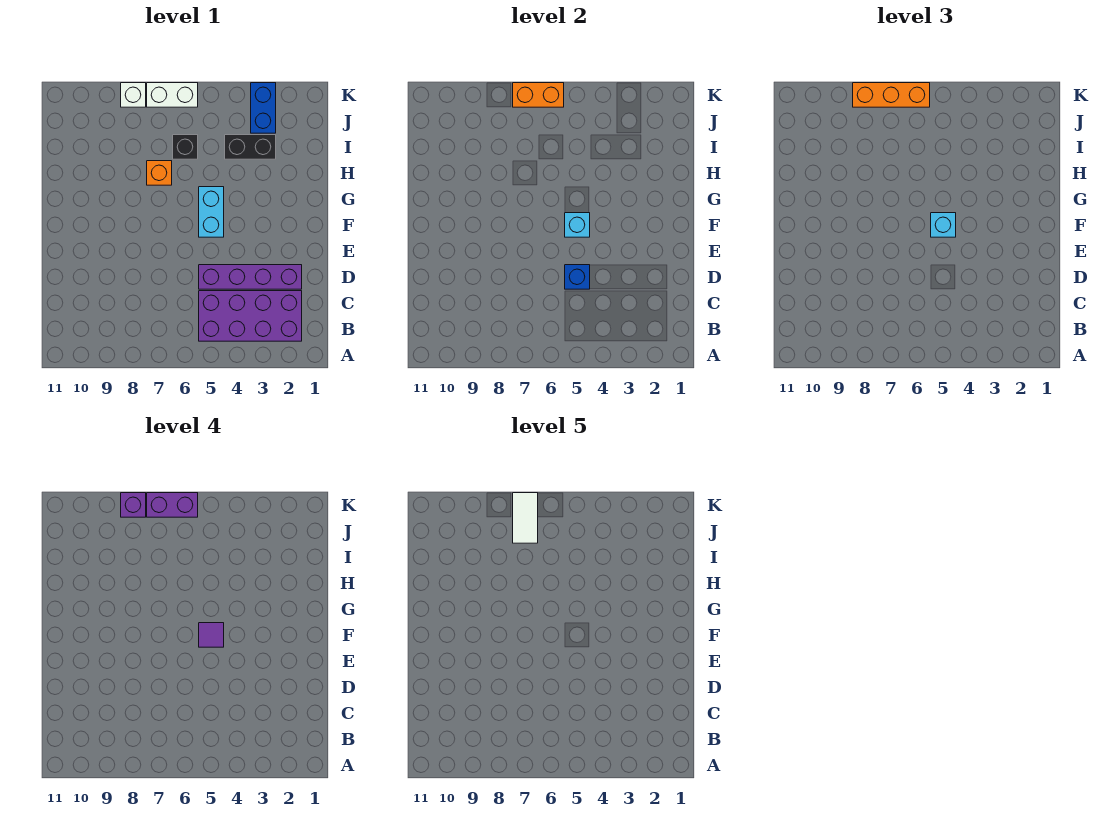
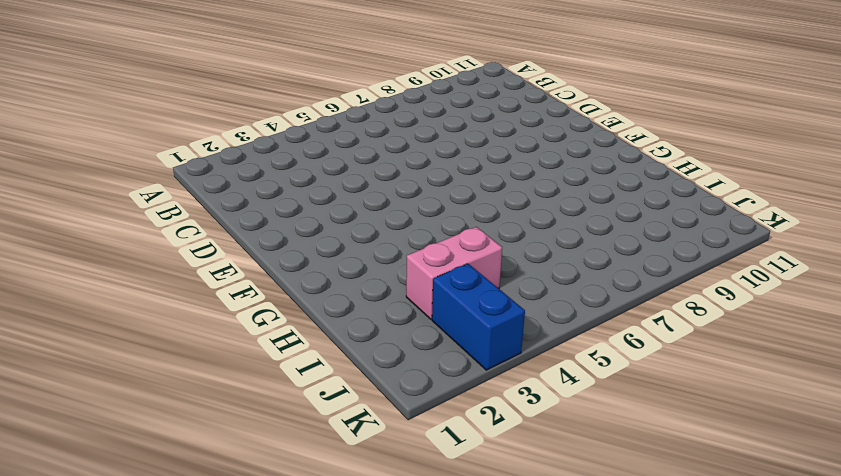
pink brick I3:I4 level 1 -> black brick I3:I4 level 1
none -> purple brick B2:C5 level 1
none -> purple brick D2:D5 level 1
none -> cyan brick F5:G5 level 1

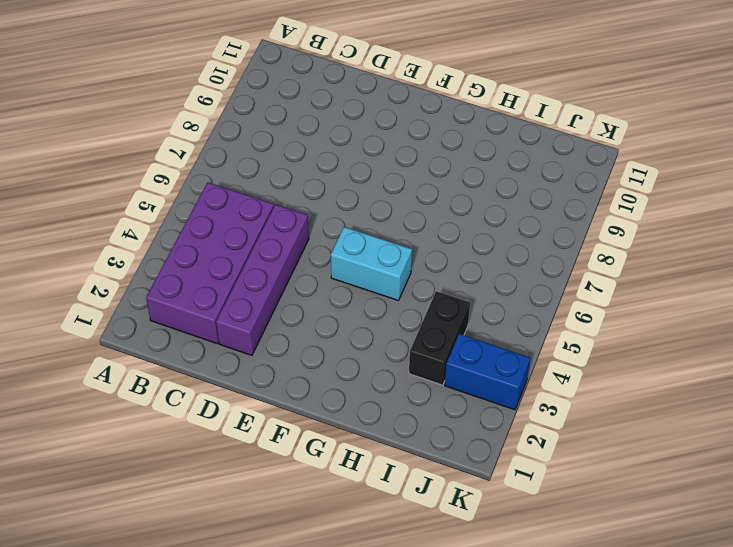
none -> orange brick H7 level 1
none -> black brick I6 level 1
none -> white brick K6:K7 level 1

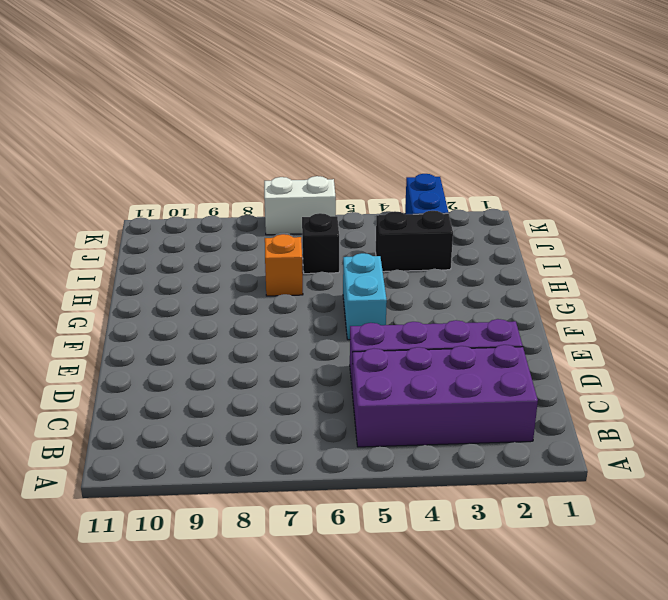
none -> white brick K8 level 1
none -> blue brick D5 level 2
none -> cyan brick F5 level 2

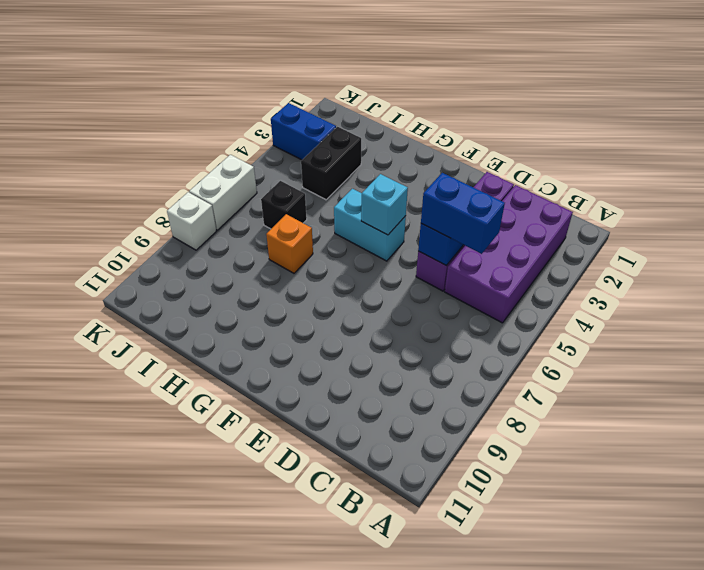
blue brick C5:D5 level 3 -> none
none -> orange brick K6:K7 level 2
none -> cyan brick F5 level 3
none -> orange brick K6:K8 level 3

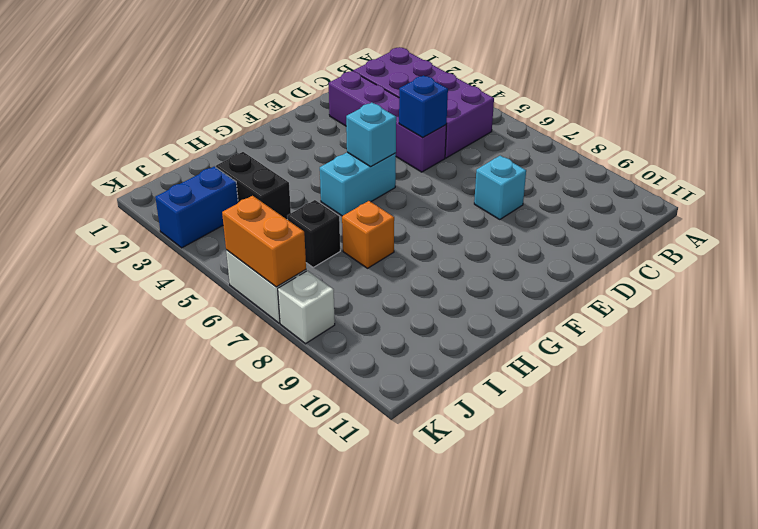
cyan brick D8 level 1 -> cyan brick F5 level 3
none -> orange brick K6:K8 level 3
none -> purple tile F5 level 4
none -> purple brick K6:K7 level 4

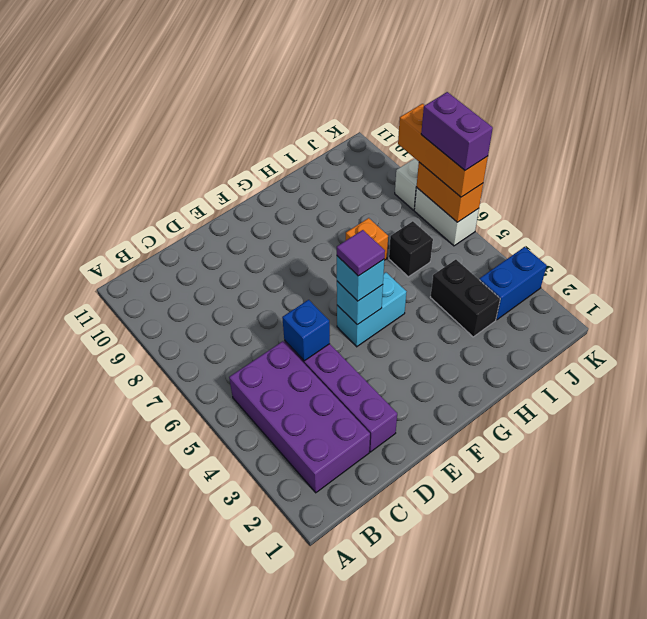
none -> purple brick K8 level 4
none -> white tile J7:K7 level 5

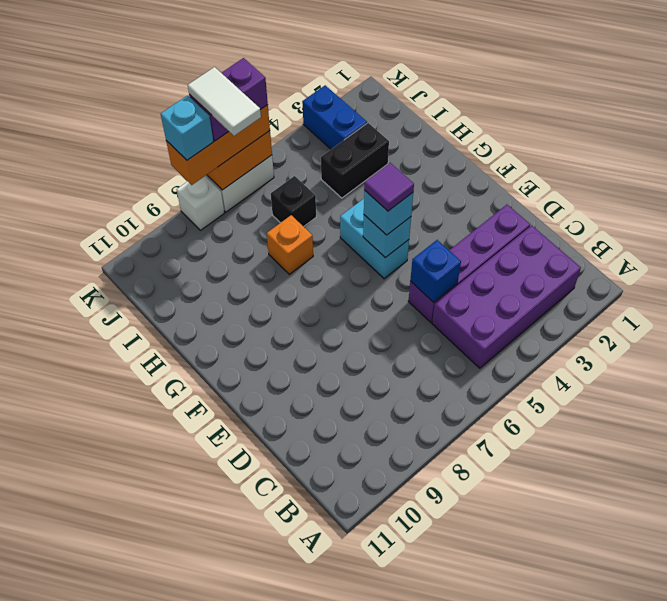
cyan brick K8 level 4 -> purple brick K8 level 4

